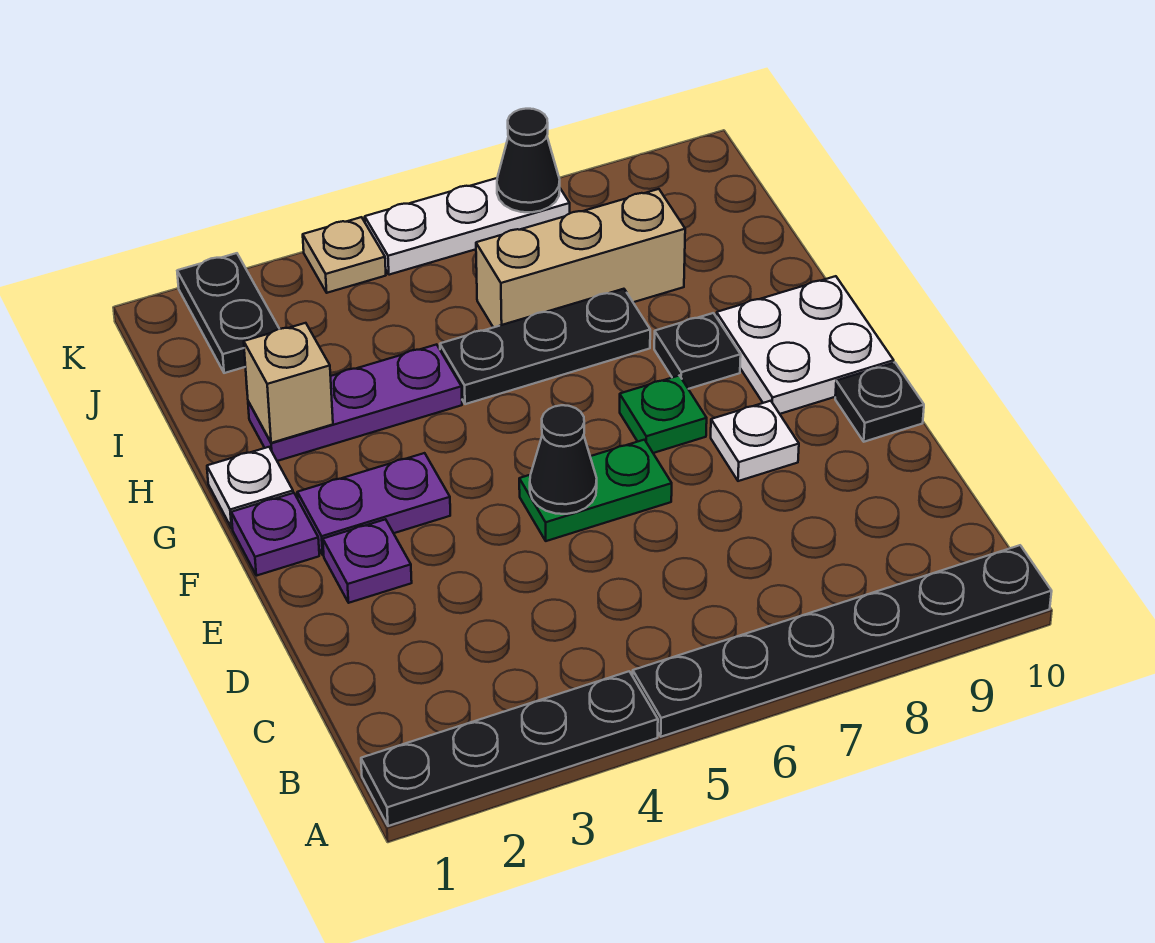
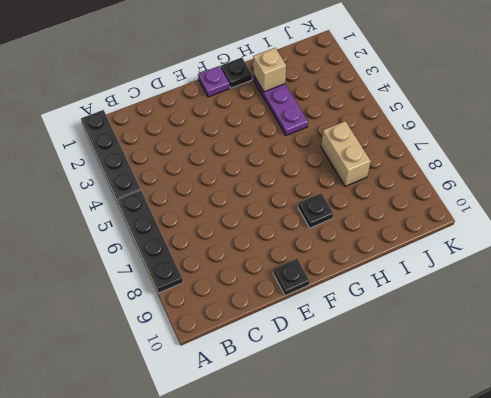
black plate A5:A8 level 1 -> black plate A5:A10 level 1
black plate G1 level 1 -> white plate G1 level 1
tan brick I6:I7 level 1 -> tan brick I6:I8 level 1
none -> purple plate E2 level 1
none -> green plate E5:E6 level 1
none -> white plate E8 level 1

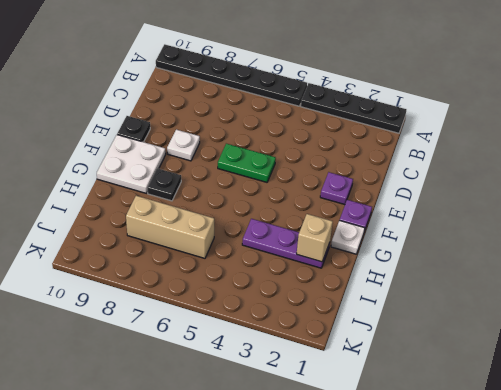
none -> purple plate F2:F3 level 1
none -> green plate F7 level 1
none -> black plate H5:H7 level 1

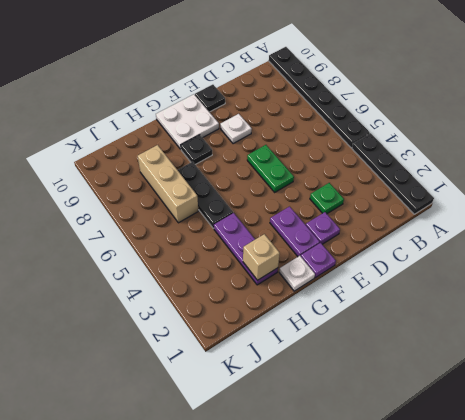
green plate D3 level 1 -> green plate F7 level 1
none -> black plate J2:K2 level 1
none -> tan plate K4 level 1
none -> white plate K5:K7 level 1

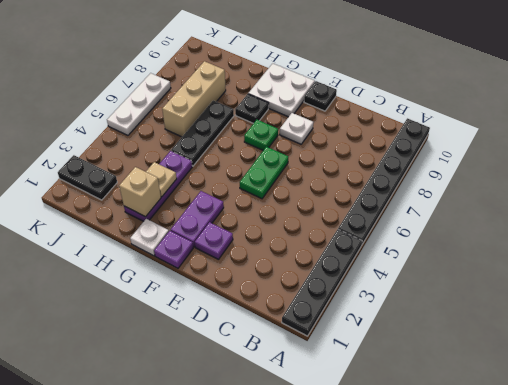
tan plate H3 level 2 -> tan plate K4 level 1
none -> black cone E5 level 2
none -> black cone K7 level 2

